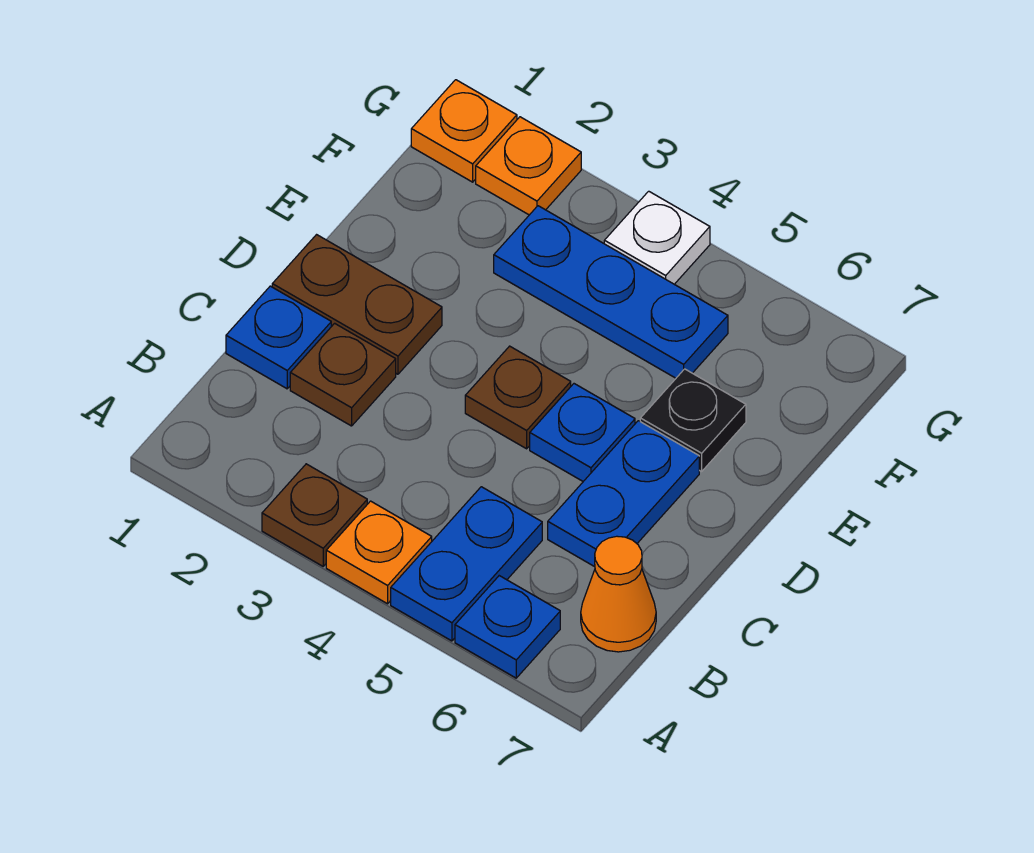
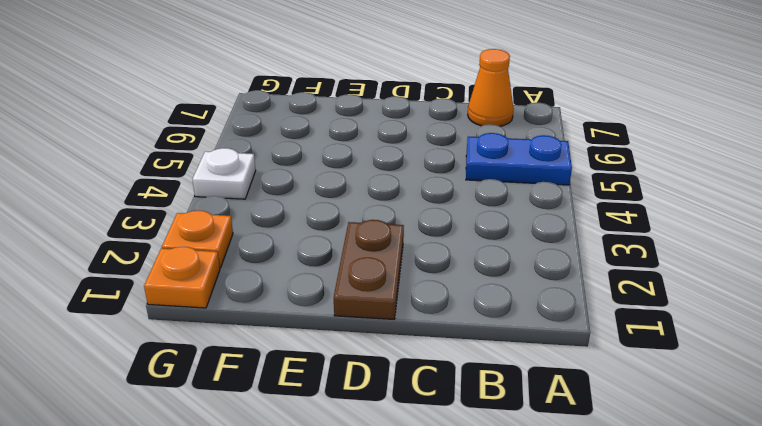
none -> brown plate A3 level 1
none -> orange plate A4 level 1
none -> blue plate A6 level 1

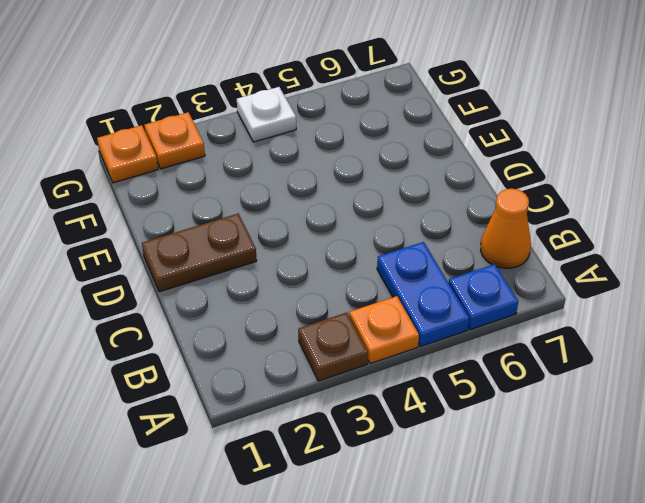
none -> blue plate C1 level 1
none -> brown plate C2 level 1
none -> blue plate C6:D6 level 1

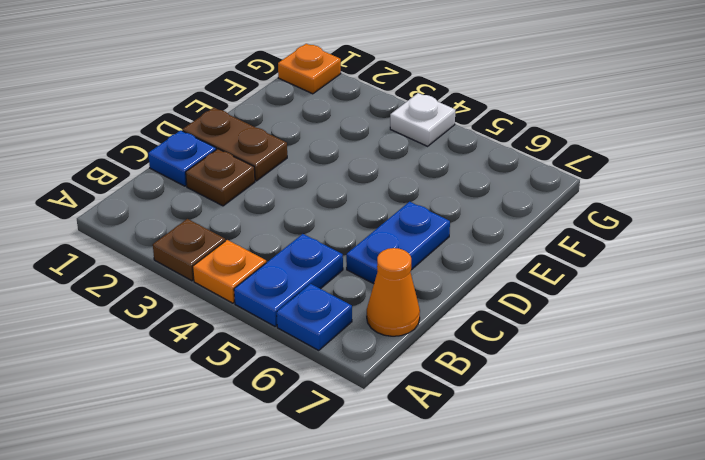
none -> brown plate D4 level 1
none -> blue plate D5 level 1
none -> black plate E6 level 1

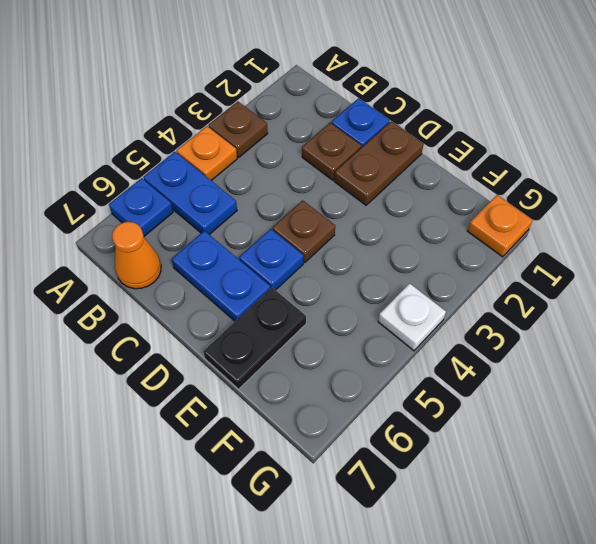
black plate E6:E7 level 1 -> black plate E6 level 1
none -> blue plate F3:F5 level 1
none -> orange plate G2 level 1

